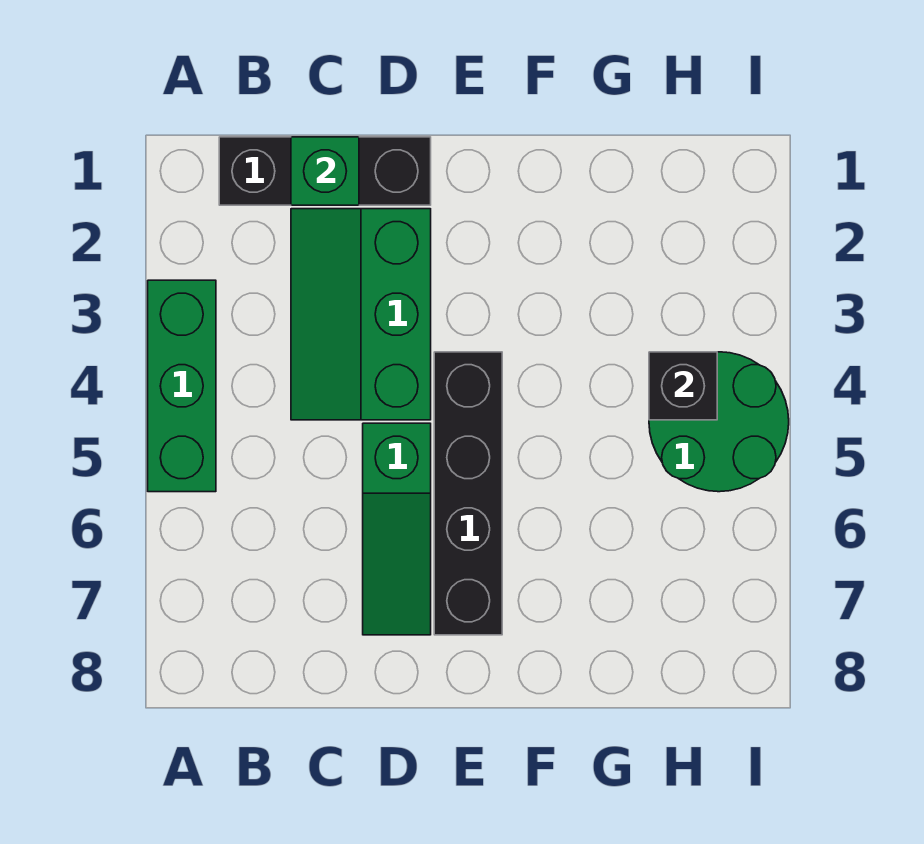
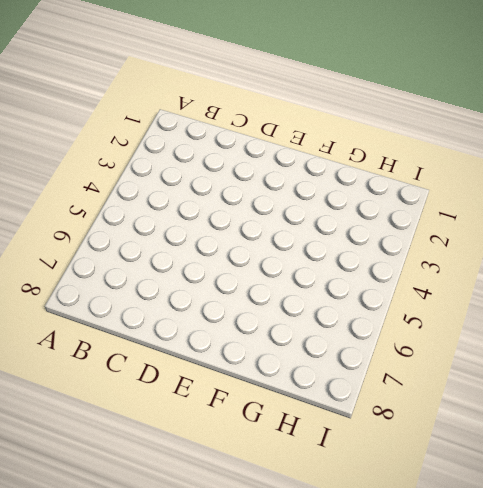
none -> green brick A3:A5 level 1
none -> black brick B1:D1 level 1

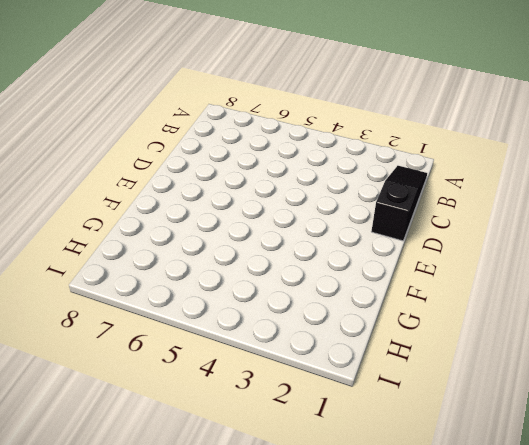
black slope B1:D1 level 1 top D -> black brick B1:D1 level 1
none -> green brick A3:A5 level 1
none -> green slope C2:D4 level 1 top D

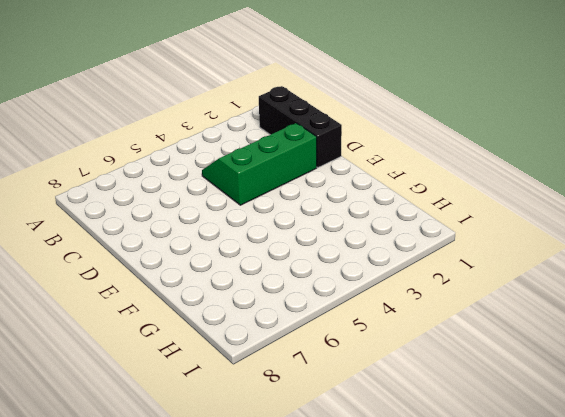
none -> green brick A3:A5 level 1
none -> green slope D5:D7 level 1 top 5

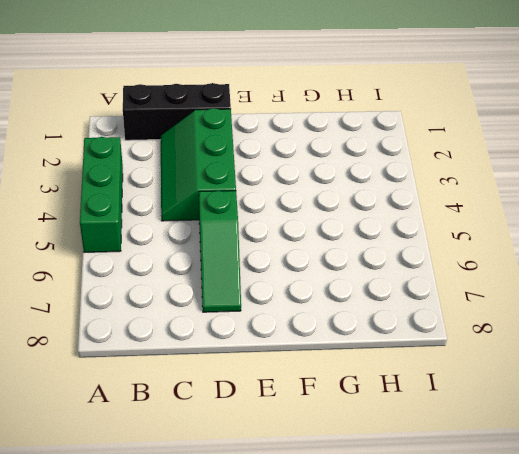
none -> black brick E4:E7 level 1
none -> green round brick H4:I5 level 1

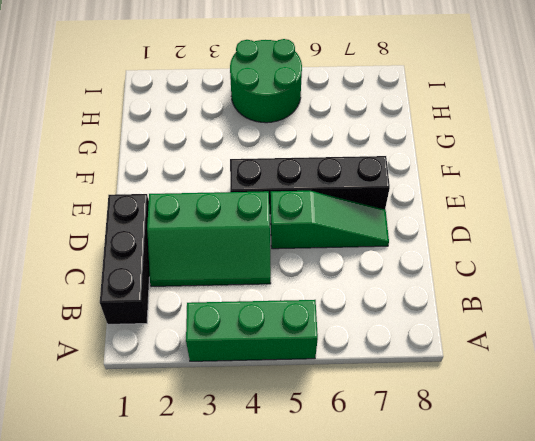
none -> green brick C1 level 2
none -> black brick H4 level 2

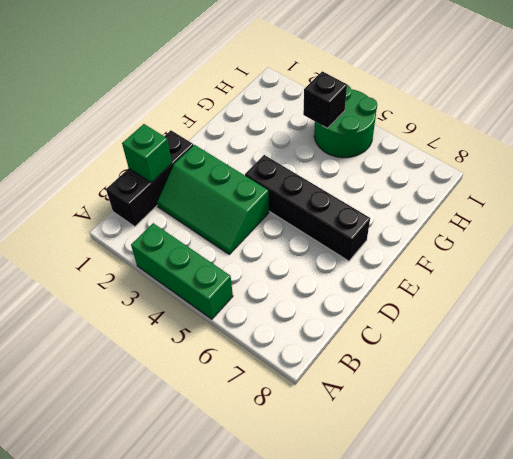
none -> green slope D5:D7 level 1 top 5

